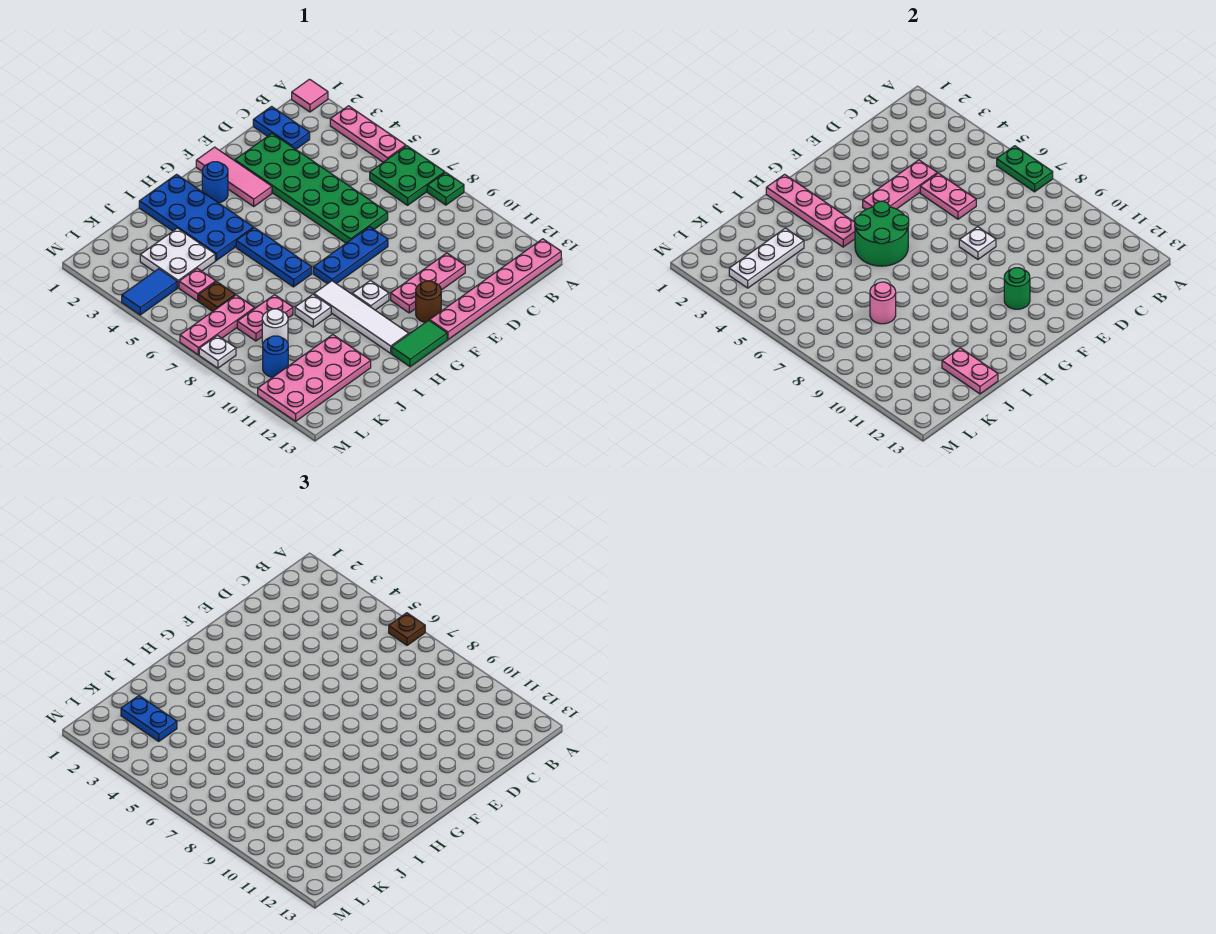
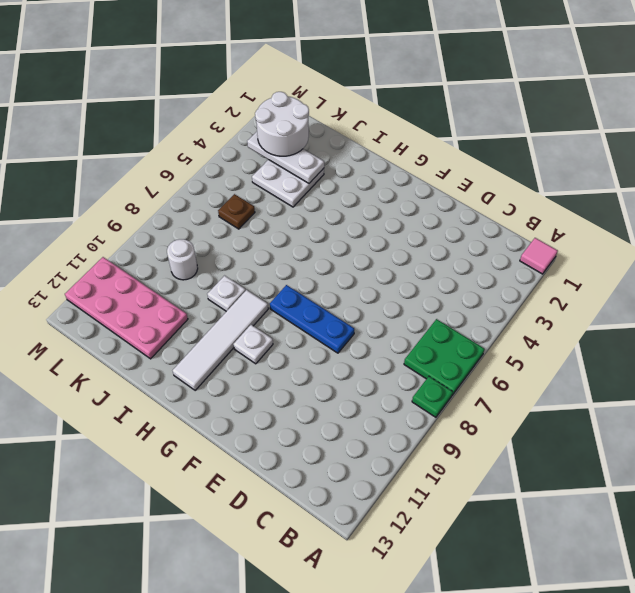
white round brick K2:L3 level 3 -> blue plate K2:K3 level 3
none -> pink plate A3:A5 level 1
none -> pink plate A13:F13 level 1
none -> blue plate C1:C2 level 1
none -> green plate D2:E7 level 1

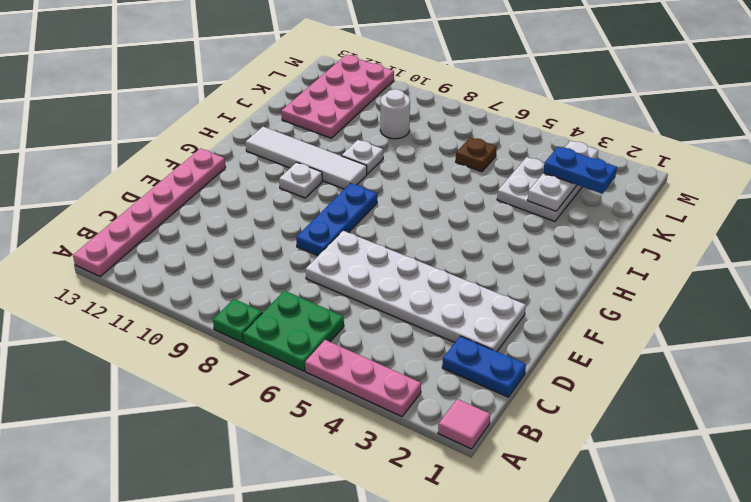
white plate D2:E7 level 1 -> green plate D2:E7 level 1
none -> pink plate D11:F11 level 1
none -> pink tile F1:F3 level 1
none -> brown round brick F12 level 1
none -> blue round brick G2 level 1

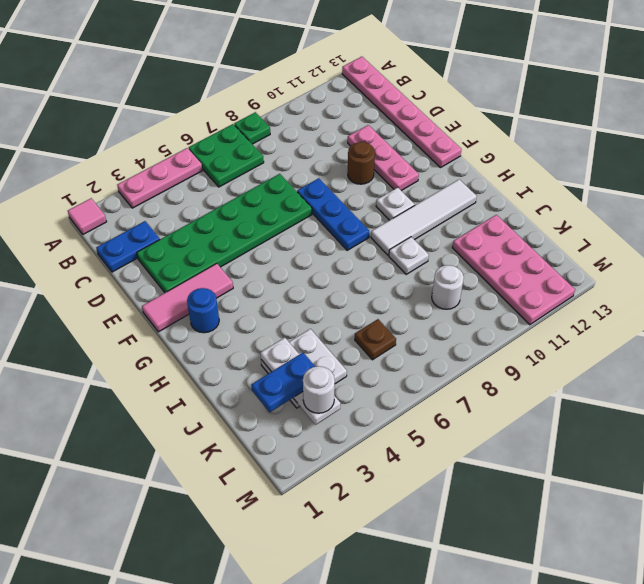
brown round brick E10 level 1 -> brown round brick F12 level 1
white round brick L3 level 3 -> none
none -> green tile G13:H13 level 1
none -> blue plate H1:I4 level 1
none -> blue plate H5:H7 level 1
none -> pink plate J8:K8 level 1

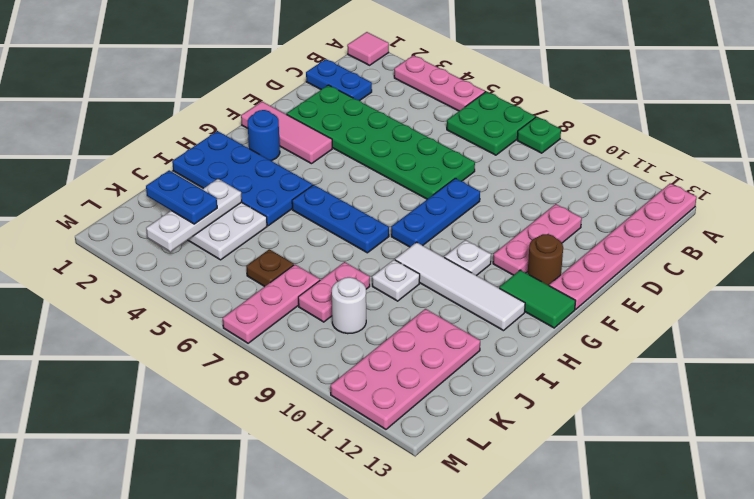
green tile G12:G13 level 1 -> green tile G13:H13 level 1
none -> pink plate K5 level 1
none -> blue tile L4:M4 level 1
none -> blue round brick L10 level 1
none -> white plate M8 level 1

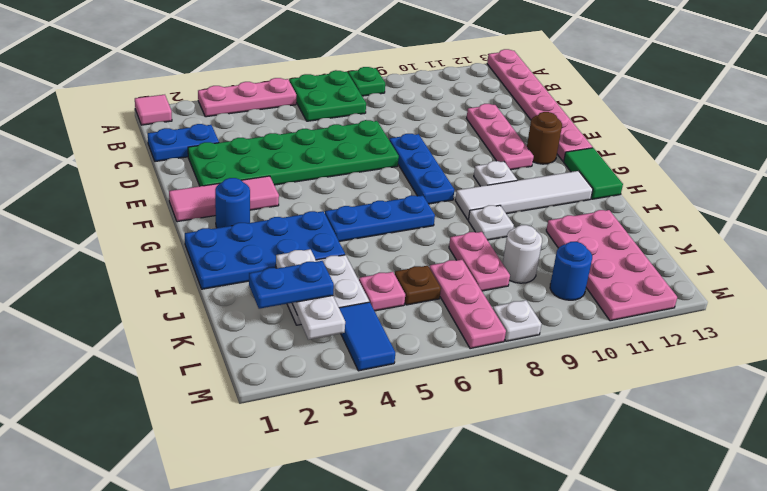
none -> green plate A6:A7 level 2
none -> pink plate D4:F4 level 2
none -> pink plate D5:D6 level 2
none -> white plate E8 level 2

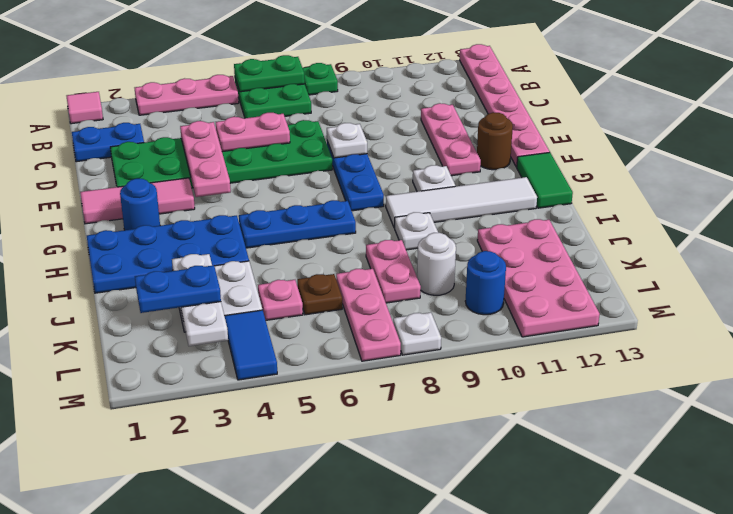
none -> green round brick F11 level 2
none -> green round brick G5:H6 level 2
none -> pink plate H1:H4 level 2
none -> pink round brick J8 level 2

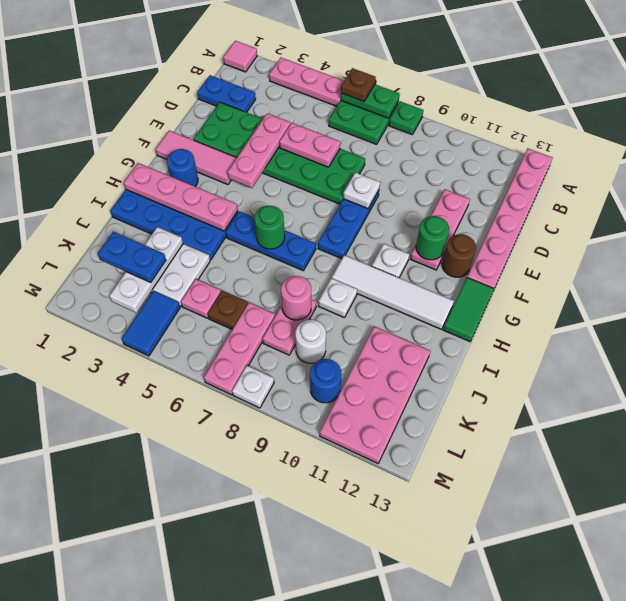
green round brick H6 level 2 -> green round brick G5:H6 level 2
none -> pink plate J12:J13 level 2

